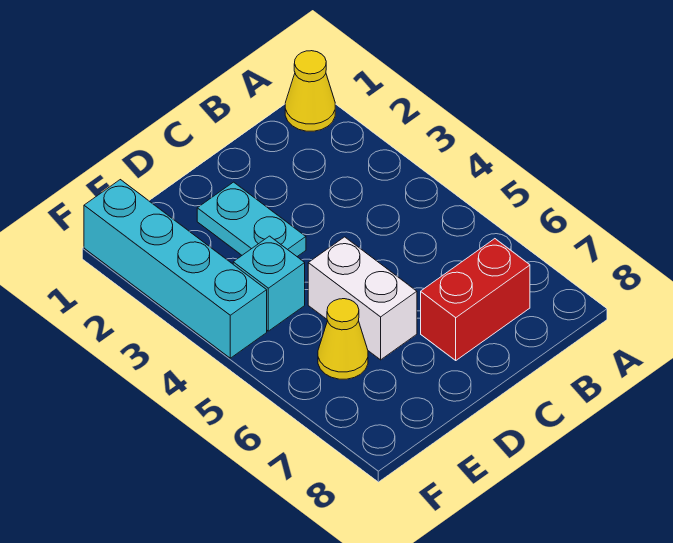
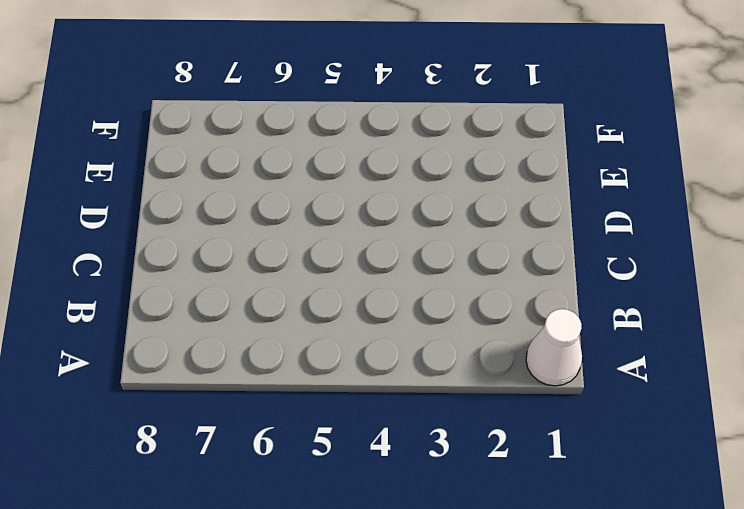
white cone A1 level 1 -> yellow cone A1 level 1
none -> red brick B7:C7 level 1
none -> cyan plate D2:D3 level 1

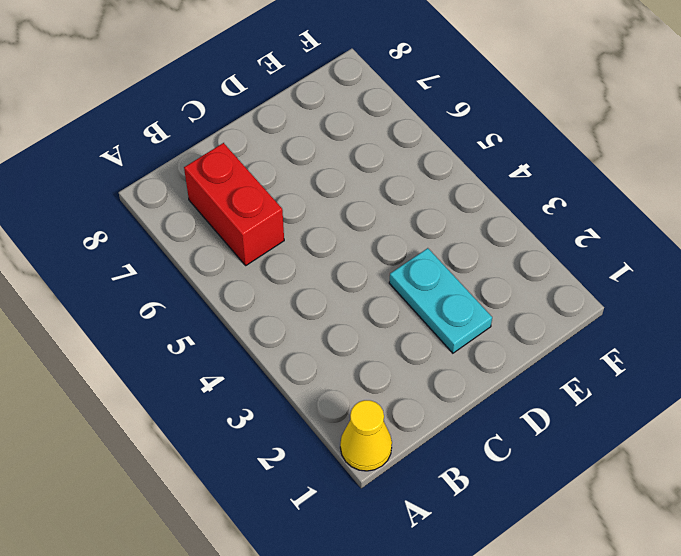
red brick B6:B7 level 1 -> red brick B7:C7 level 1
none -> white brick D5:D6 level 1
none -> cyan brick E4 level 1

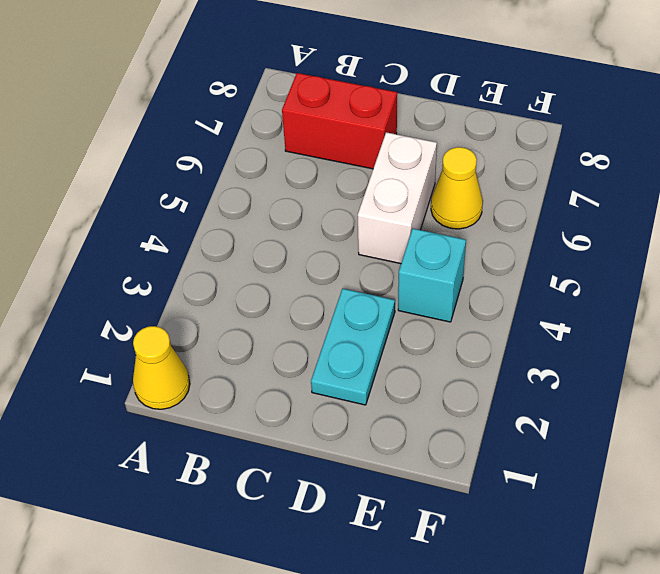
none -> cyan brick F1:F4 level 1

